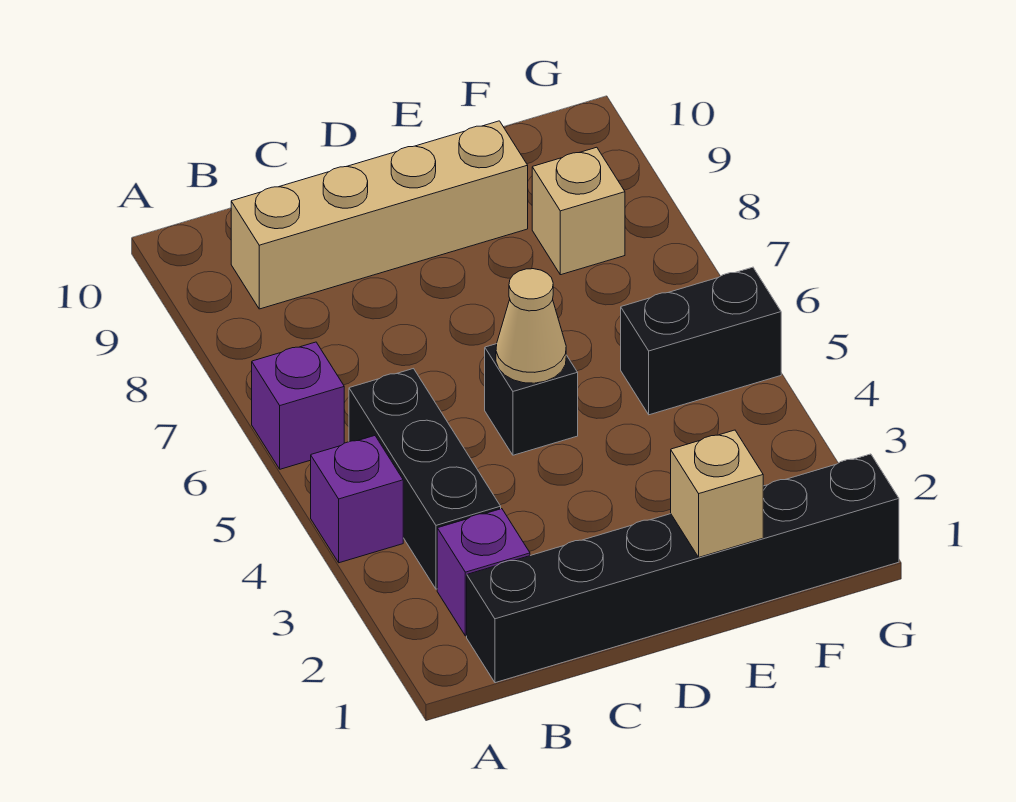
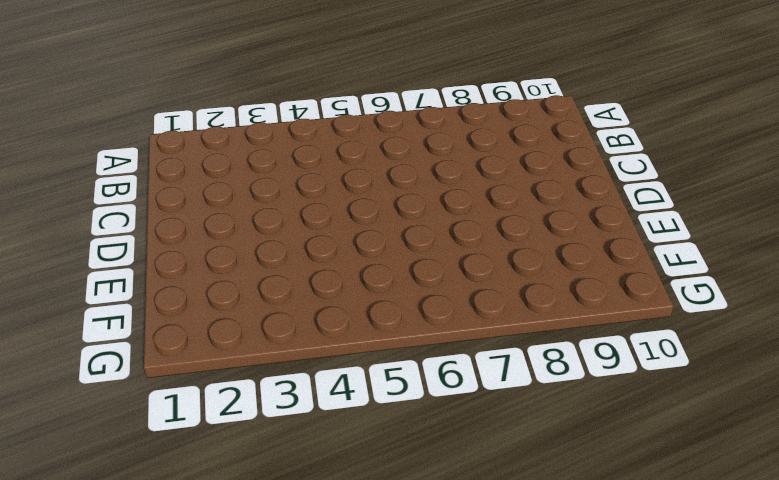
none -> purple brick A4 level 1
none -> purple brick A6 level 1

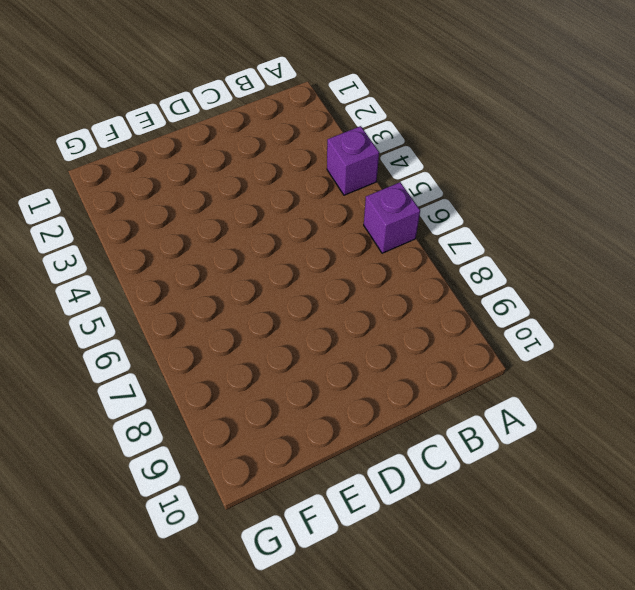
none -> black brick B1:G1 level 1
none -> purple brick B2 level 1

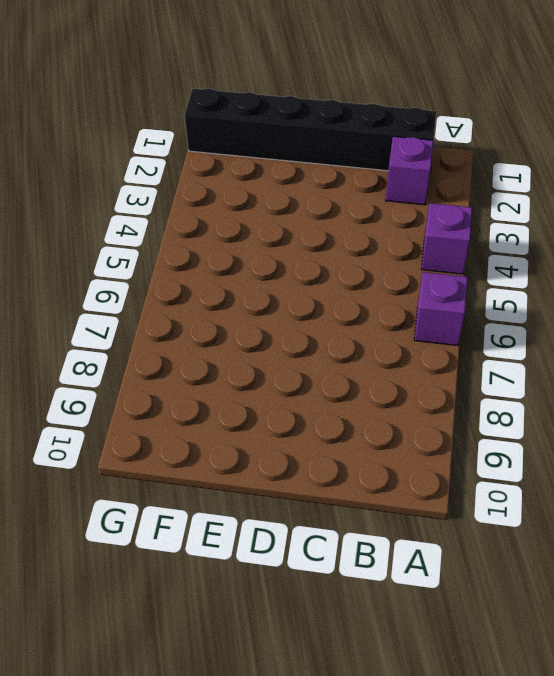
none -> black brick B3:B5 level 1
none -> tan brick B9:E9 level 1

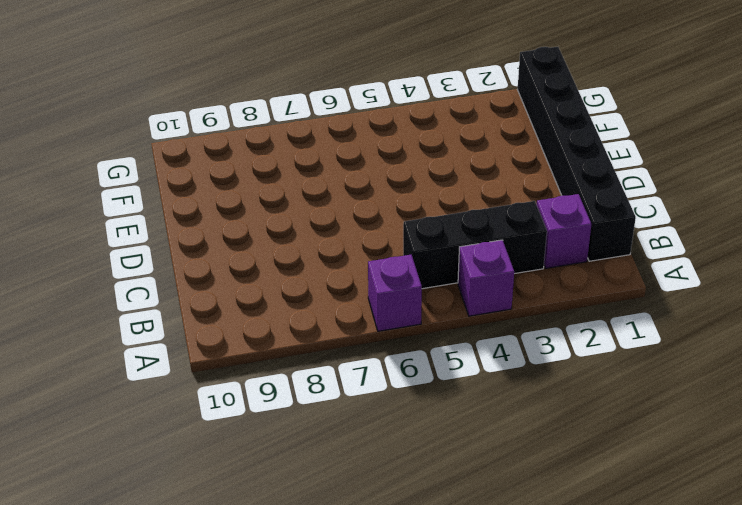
none -> tan brick B9:E9 level 1
none -> black brick D5 level 1

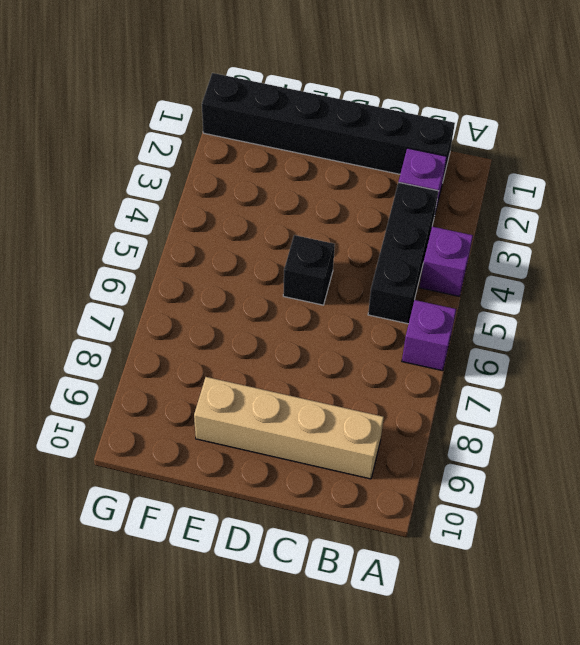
none -> black brick F5:G5 level 1
none -> tan brick F8 level 1

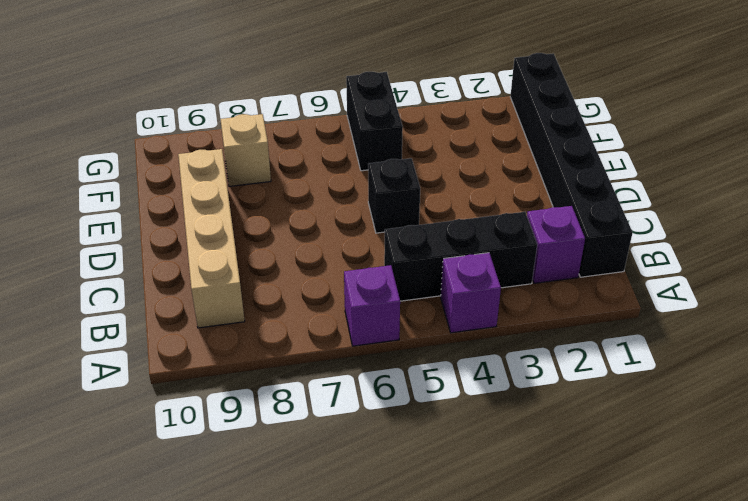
none -> tan cone D5 level 2
none -> tan brick E1 level 2

